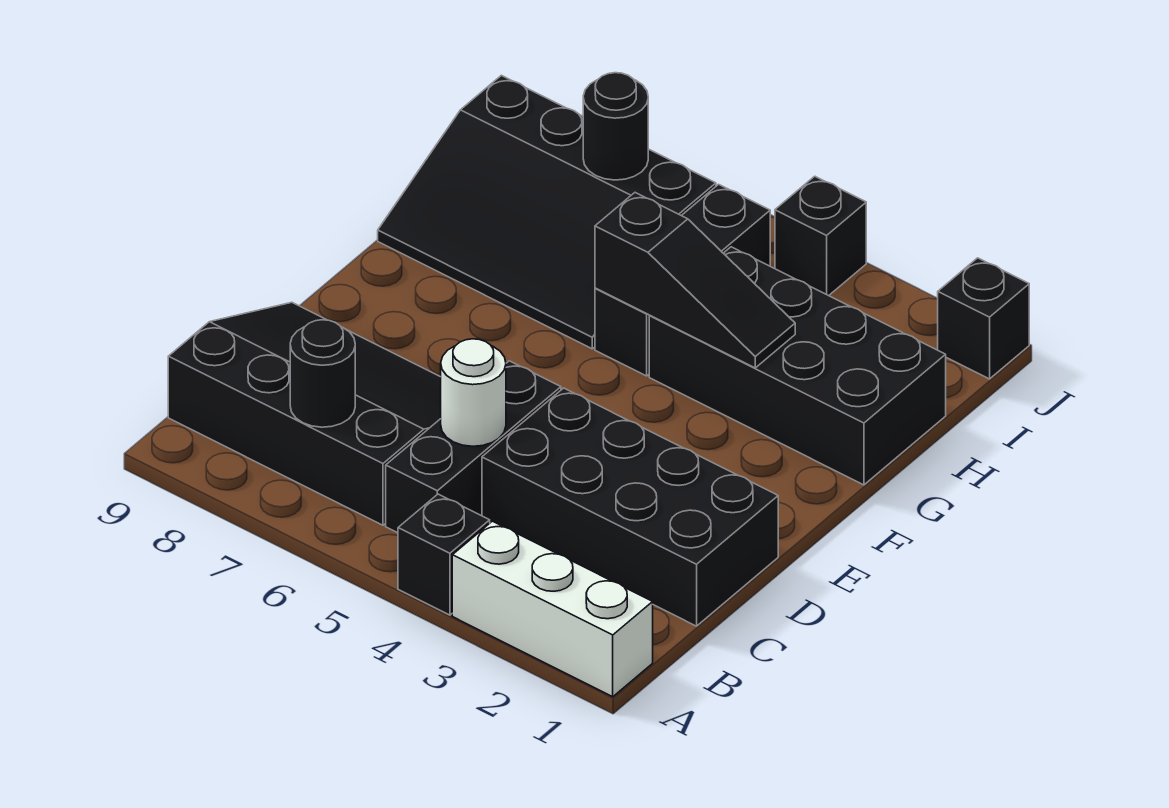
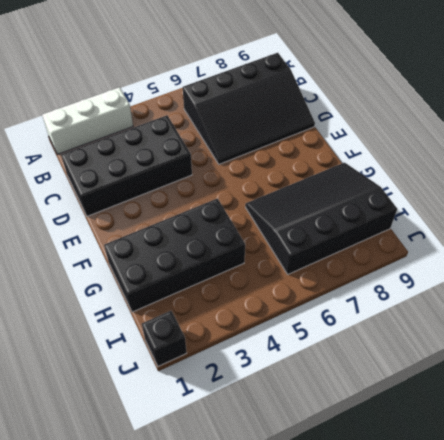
none -> black brick A4 level 1
none -> black brick B5:D5 level 1
none -> black brick G5:I5 level 1

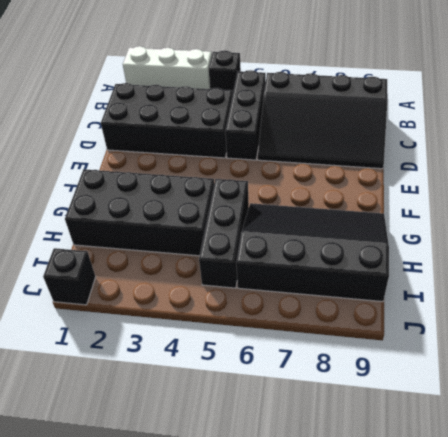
none -> black brick J4 level 1
none -> black round brick B7 level 2
none -> white round brick C5 level 2

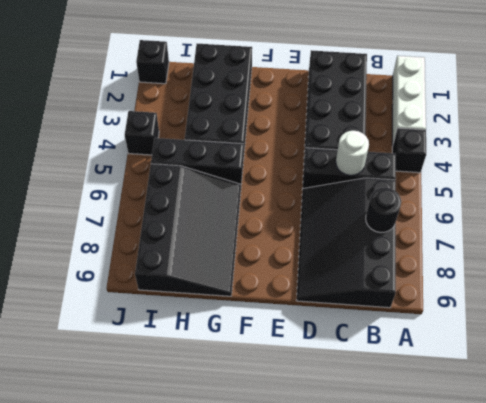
none -> black slope G3:G5 level 2 top 5
none -> black round brick I7 level 2

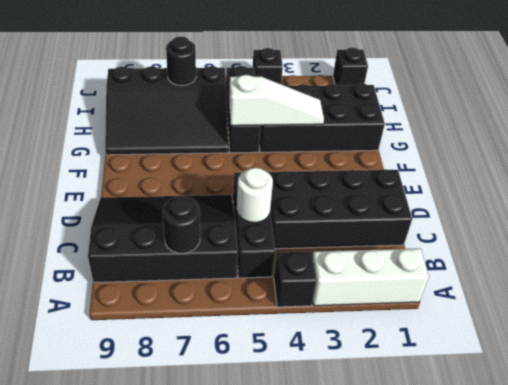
white slope G3:G5 level 2 top 5 -> black slope G3:G5 level 2 top 5

